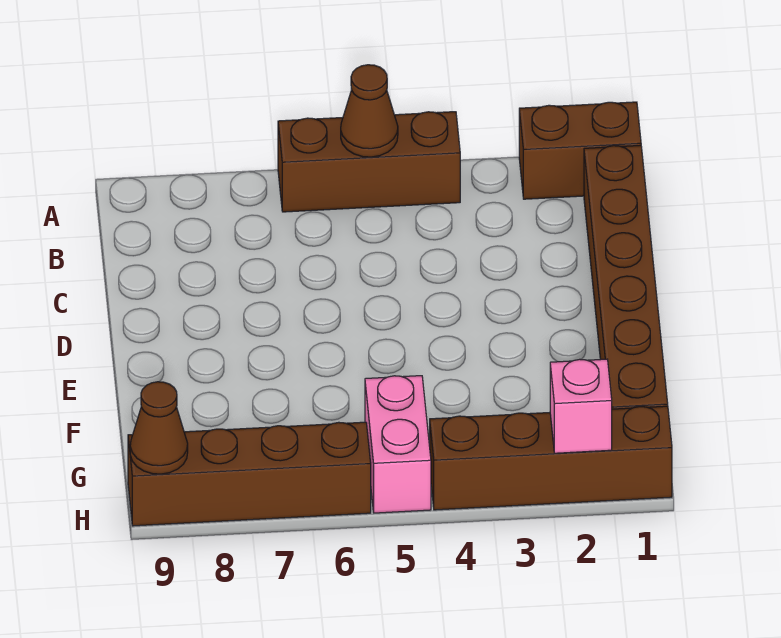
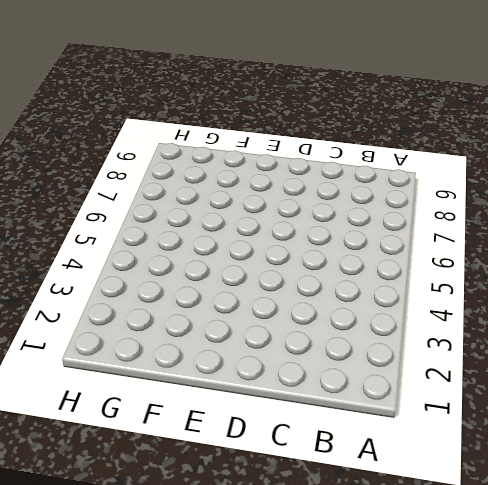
none -> brown brick A1:A2 level 1
none -> brown brick A4:A6 level 1

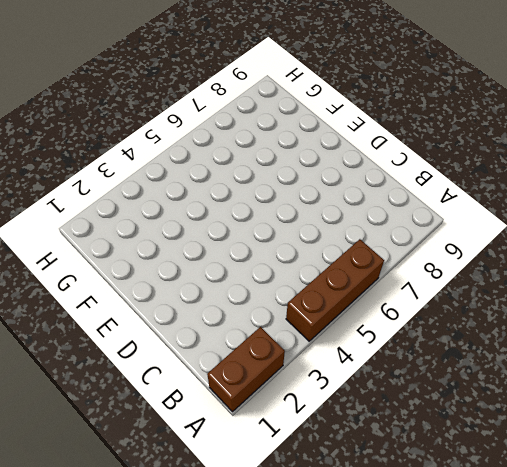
none -> brown brick B1:G1 level 1
none -> pink brick G5:H5 level 1

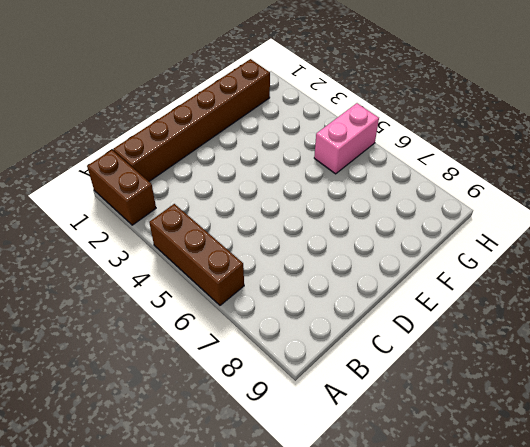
none -> brown brick H1:H4 level 1
none -> brown brick H6:H9 level 1

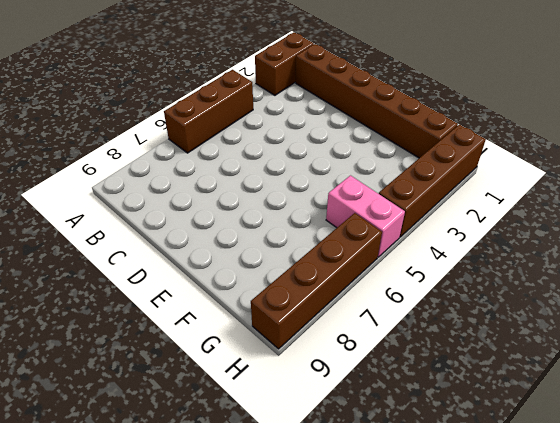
none -> brown cone A5 level 2
none -> pink brick H2 level 2

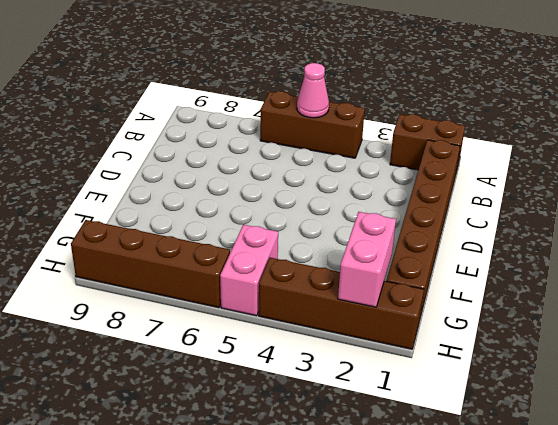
pink cone A5 level 2 -> brown cone A5 level 2
pink brick G2:H2 level 2 -> pink brick H2 level 2
none -> brown cone H9 level 2

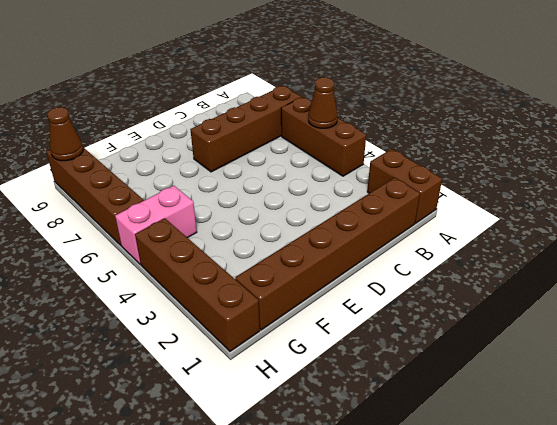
brown brick A7:D7 level 1 -> none
none -> pink brick H2 level 2

